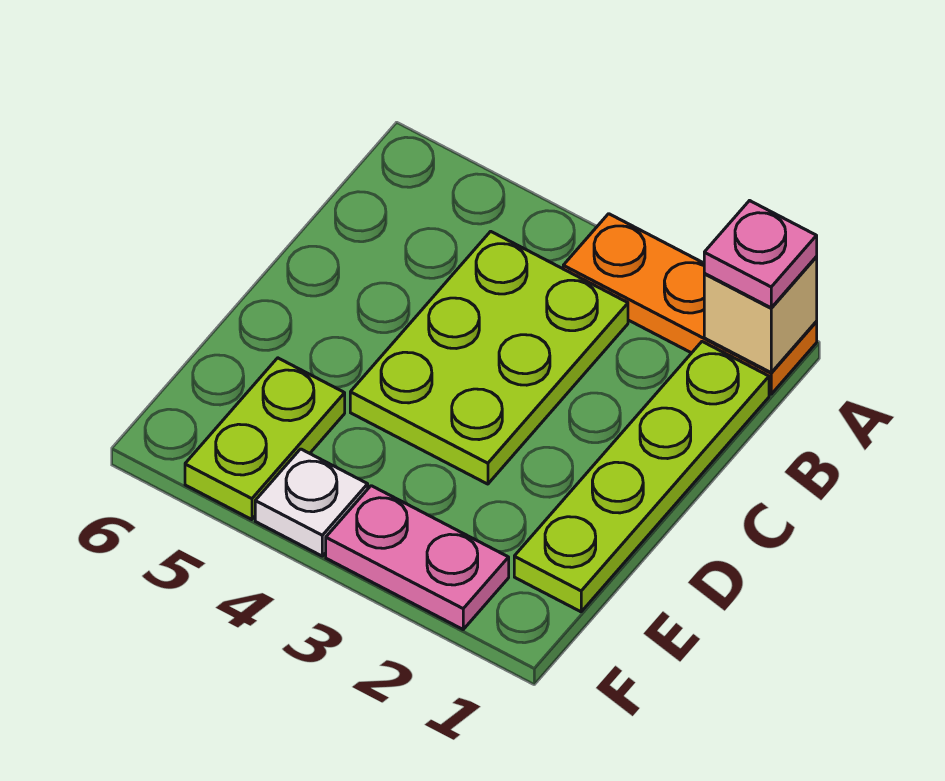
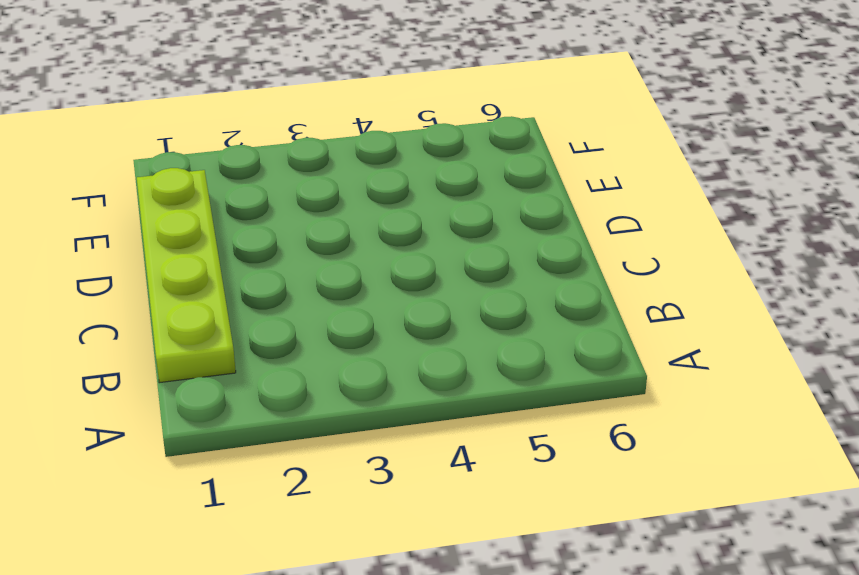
none -> orange plate A1:A3 level 1
none -> lime plate B3:D4 level 1

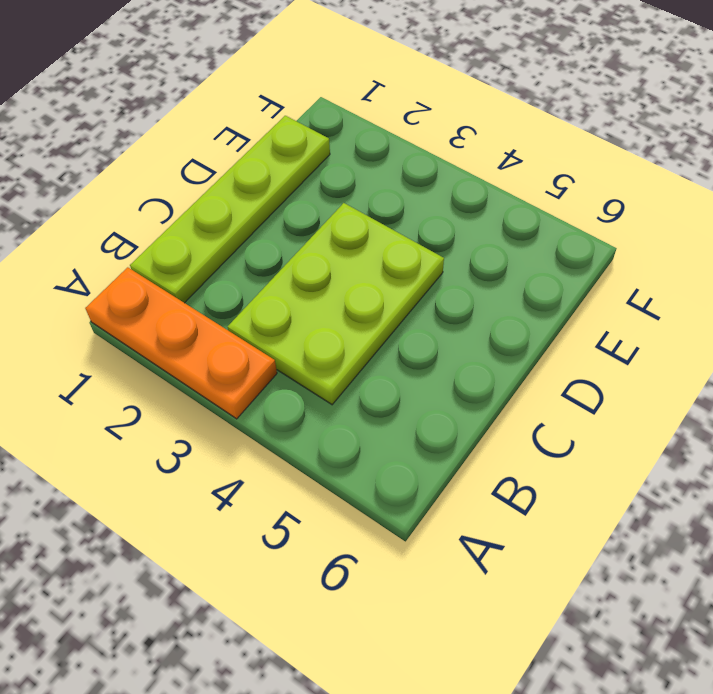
none -> lime plate E5:F5 level 1
none -> pink plate F2:F3 level 1

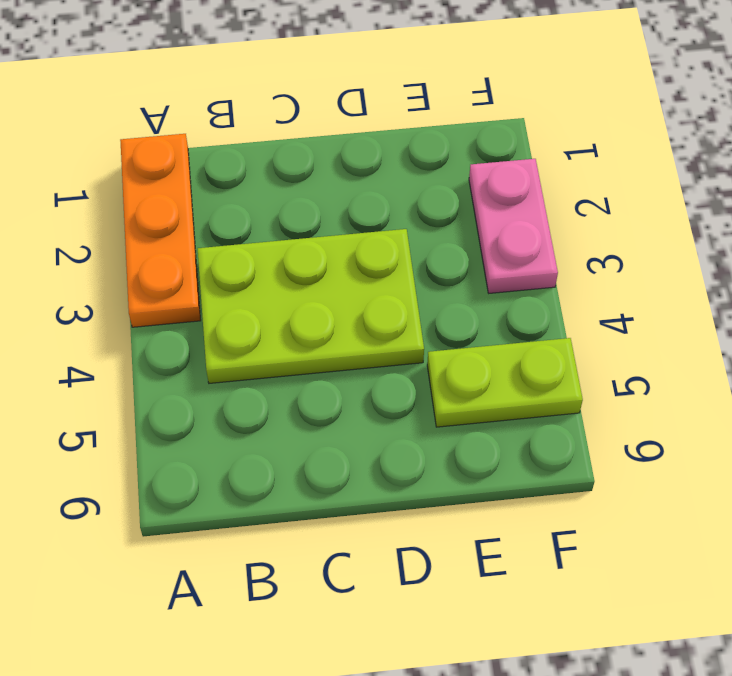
none -> lime plate B1:E1 level 1
none -> white plate F4 level 1

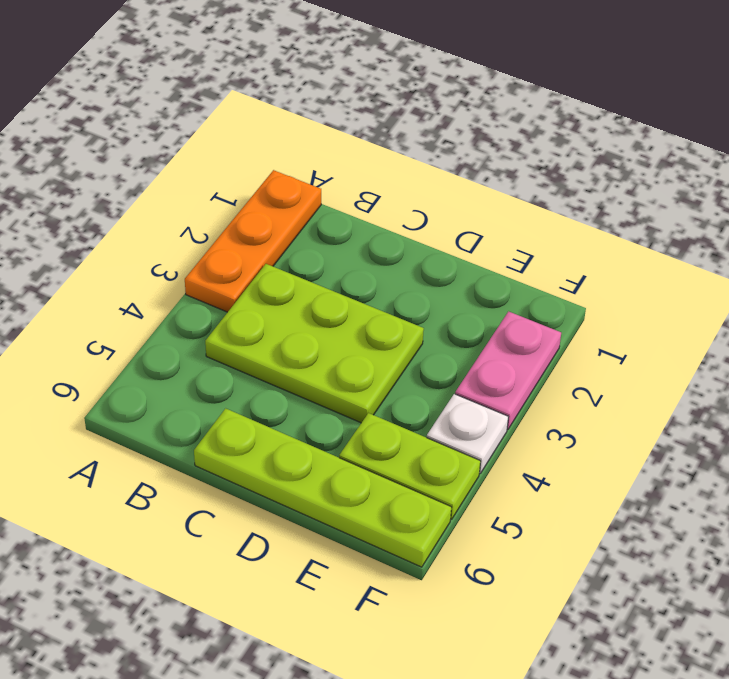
lime plate C6:F6 level 1 -> lime plate B1:E1 level 1
none -> tan brick A1 level 2
none -> pink plate A1 level 3

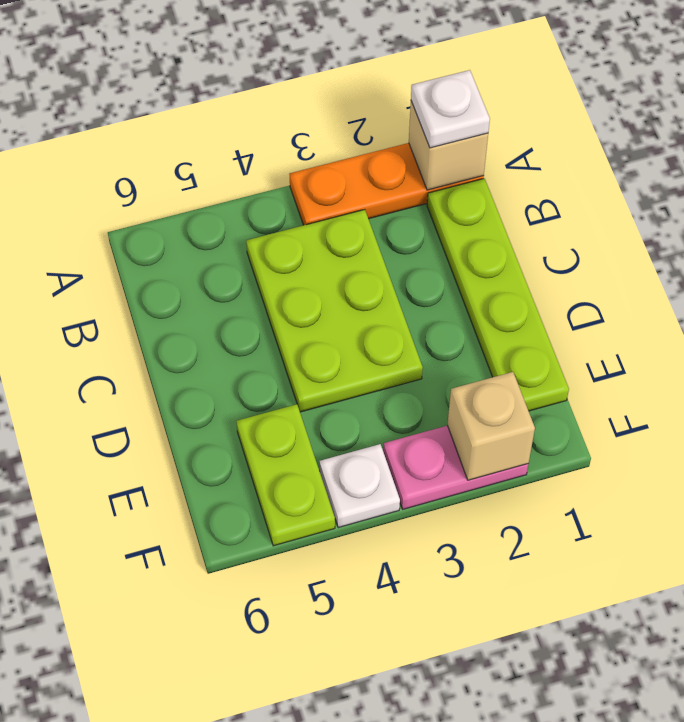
white plate A1 level 3 -> pink plate A1 level 3
tan brick F2 level 2 -> none

